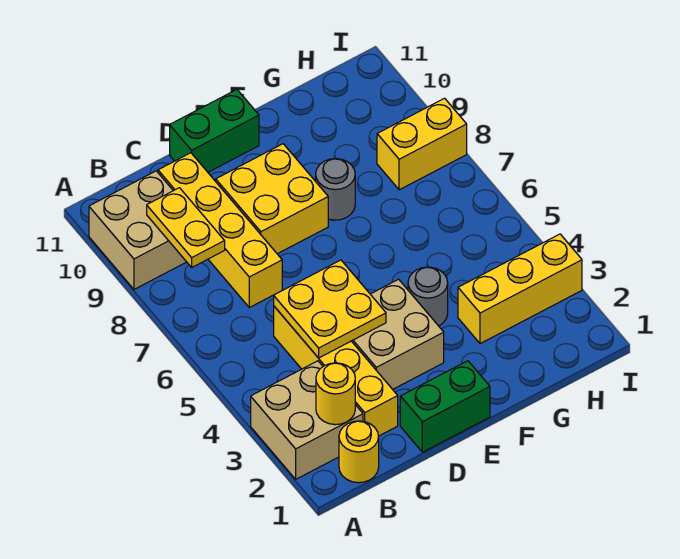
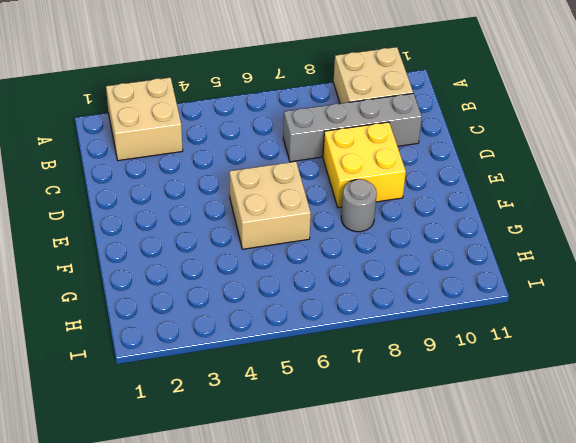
grey brick C7:C10 level 1 -> yellow brick C7:C10 level 1
tan brick E5:F6 level 1 -> tan brick D3:E4 level 1
none -> yellow round brick B1 level 1
none -> yellow brick C2:C5 level 1
none -> green brick D1:E1 level 1

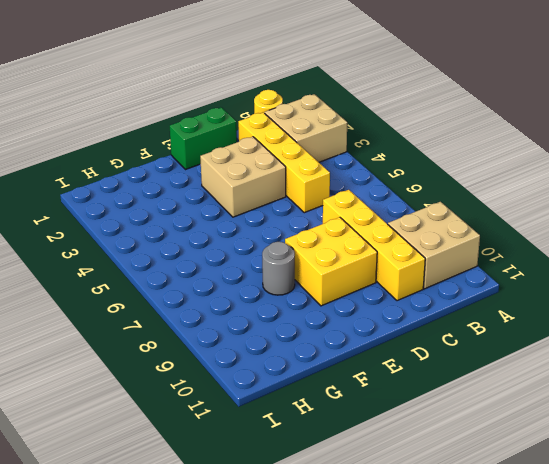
none -> green brick D11:E11 level 1
none -> grey round brick F4 level 1
none -> yellow brick G3:I3 level 1

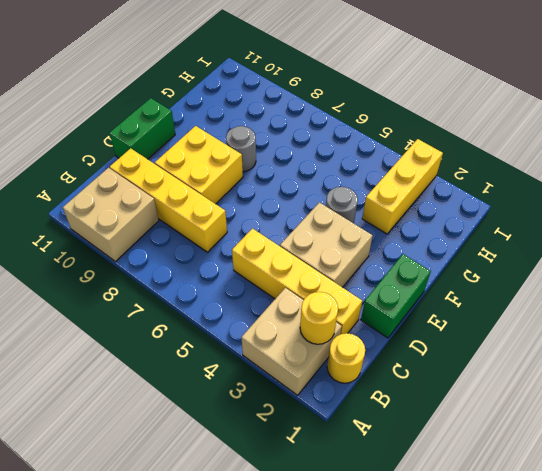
none -> yellow brick H8:I8 level 1
none -> yellow plate B8:B9 level 2
none -> yellow plate C4:D5 level 2

